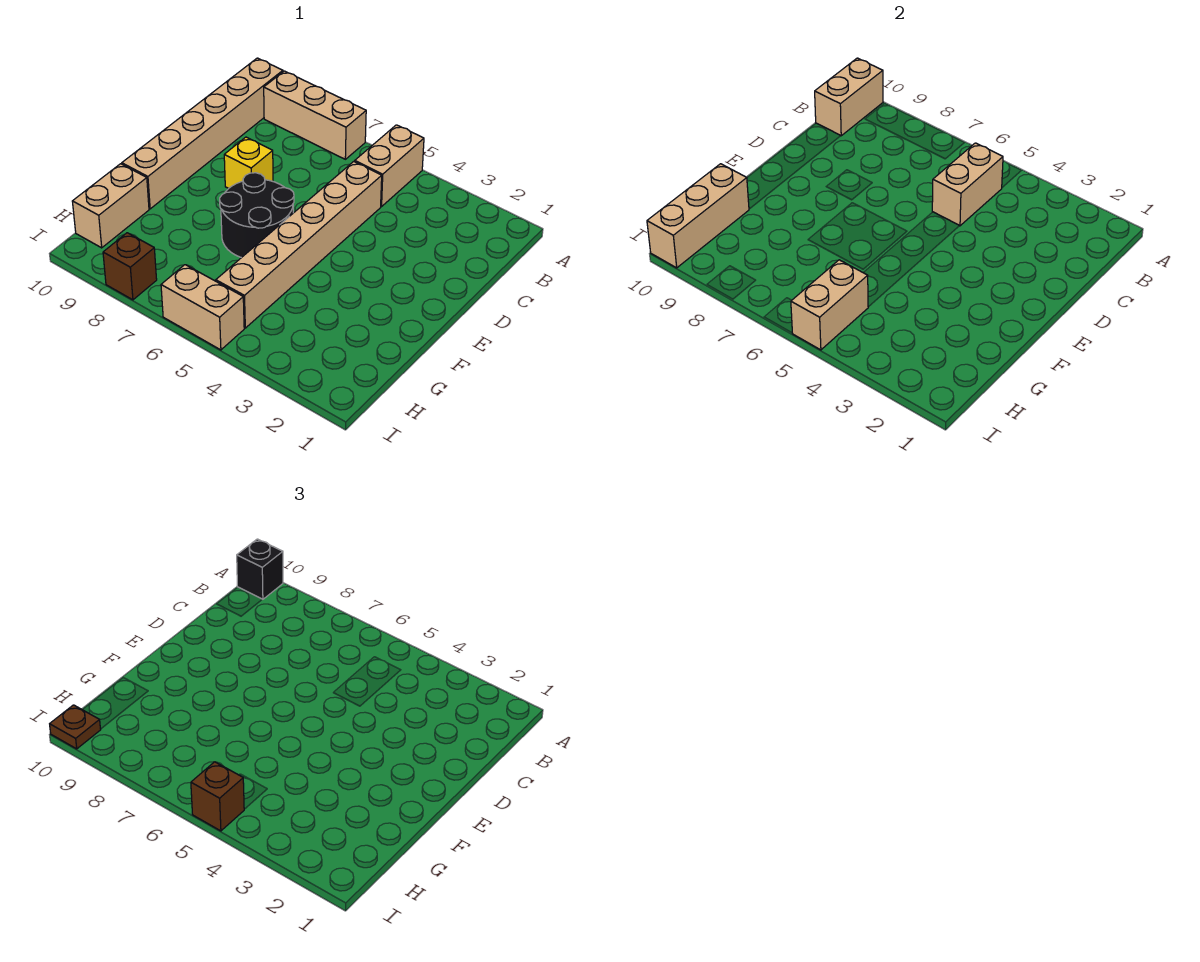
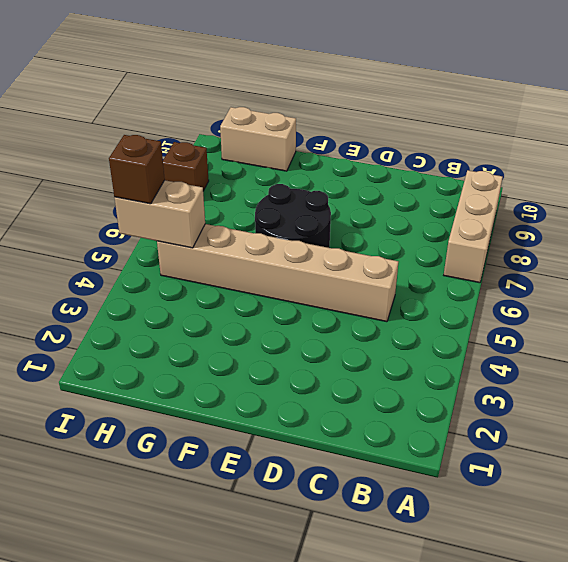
none -> tan brick A5:B5 level 1
none -> tan brick A10:F10 level 1
none -> yellow brick D8 level 1

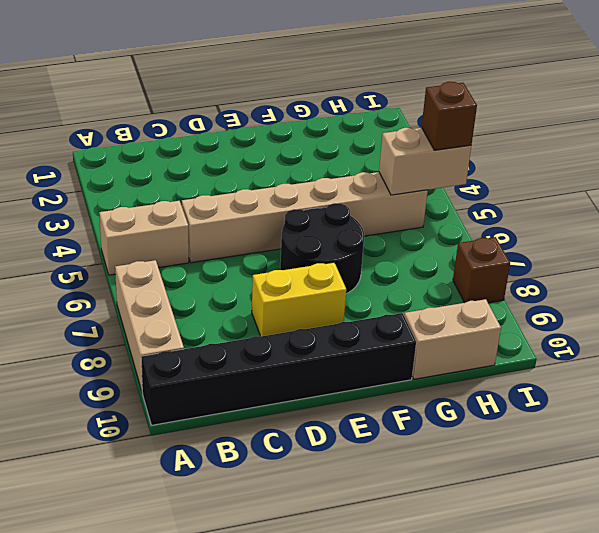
black brick A10:F10 level 1 -> tan brick A10:F10 level 1
yellow brick D8:E8 level 1 -> yellow brick D8 level 1
none -> tan brick I5:I6 level 1
none -> tan brick A10:B10 level 2
none -> tan brick B5:C5 level 2

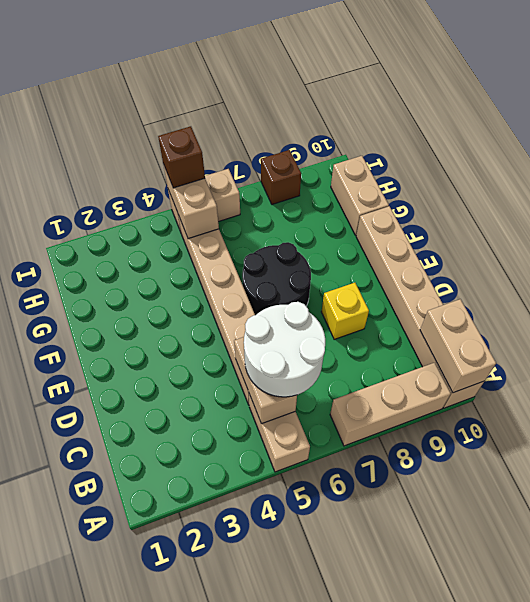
white round brick B5:C6 level 3 -> none
none -> tan brick G10:I10 level 2
none -> black brick A10 level 3
none -> brown plate I10 level 3

